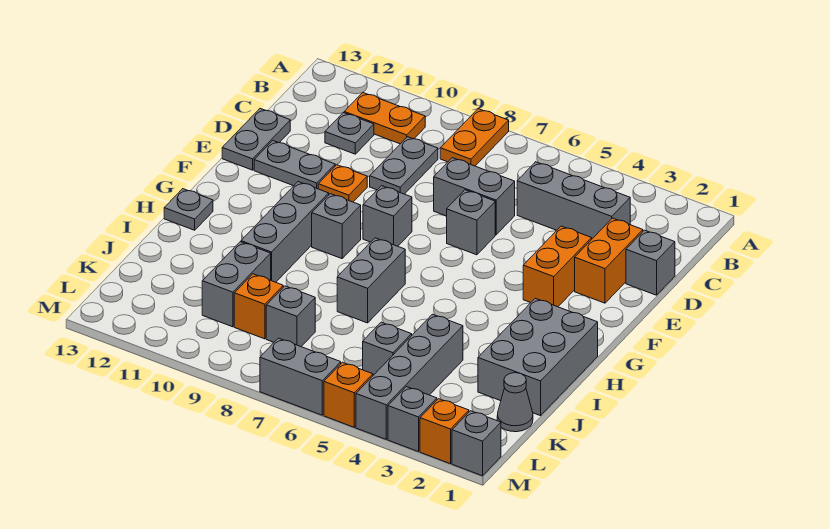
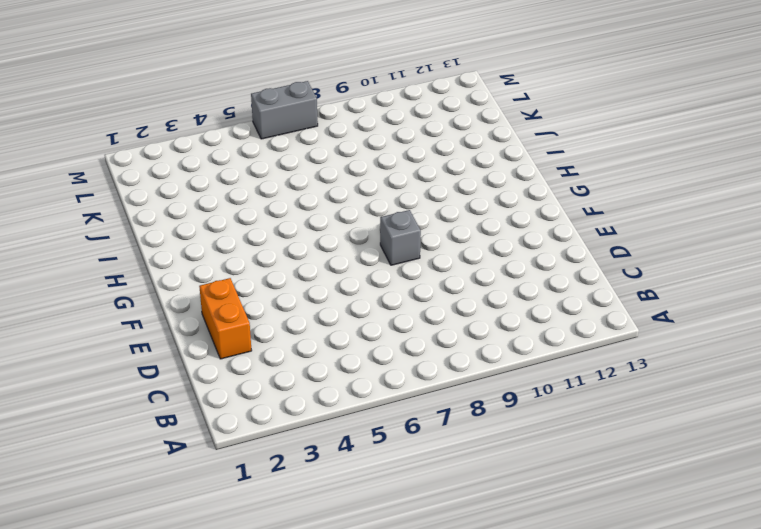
none -> orange plate A8:B8 level 1
none -> orange plate B10:B11 level 1
none -> grey brick C3:C5 level 1
none -> grey plate C9:D9 level 1

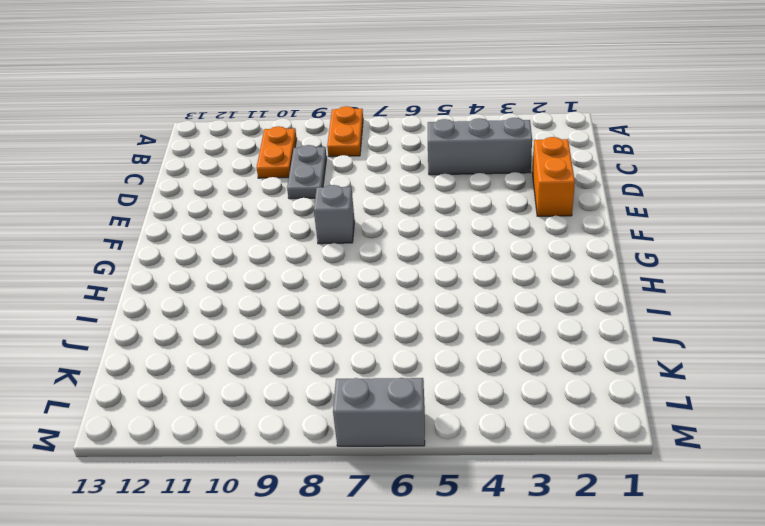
orange plate B10:C10 level 1 -> orange plate B10:B11 level 1
none -> grey plate C11 level 1
none -> grey brick D1 level 1
none -> grey brick D6:D7 level 1
none -> grey plate D13:E13 level 1

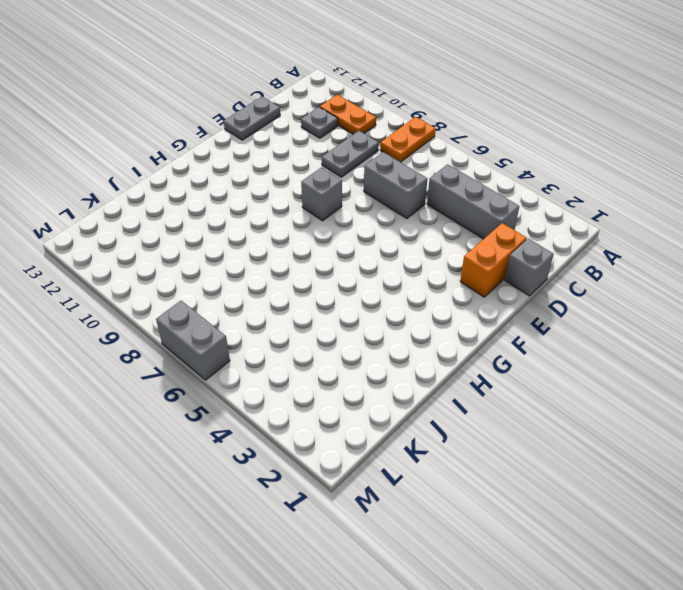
none -> orange brick E3:F3 level 1
none -> grey brick E6 level 1
none -> orange plate E10 level 1
none -> grey plate E11:E12 level 1

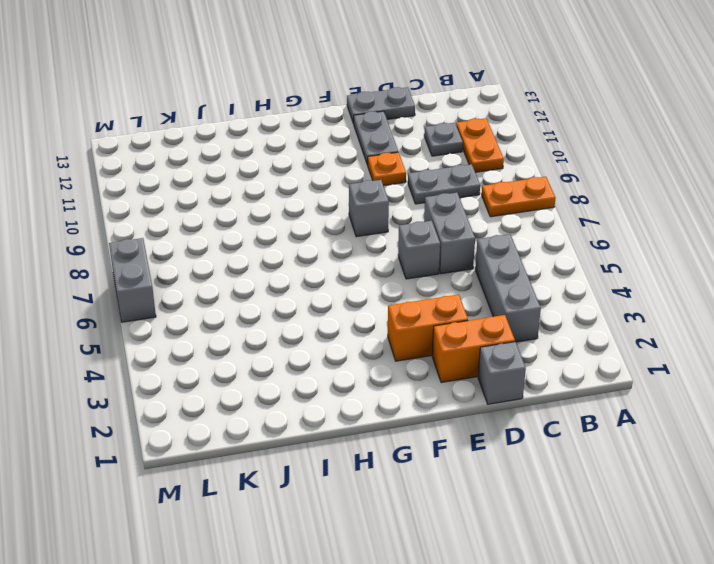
none -> grey brick G9 level 1
none -> grey brick G10:I10 level 1
none -> grey brick H1:J2 level 1
none -> grey brick H7:I7 level 1

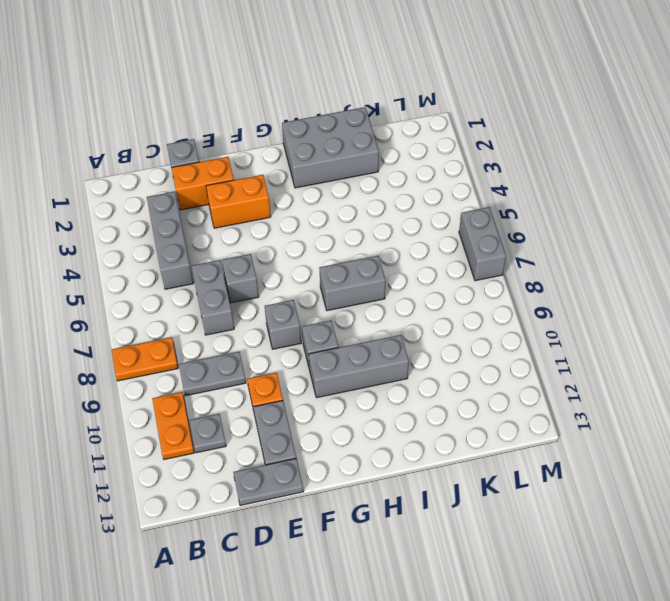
none -> grey plate H13 level 1
none -> grey brick J4:M4 level 1
none -> grey brick J10:K10 level 1
none -> grey cone K1 level 1

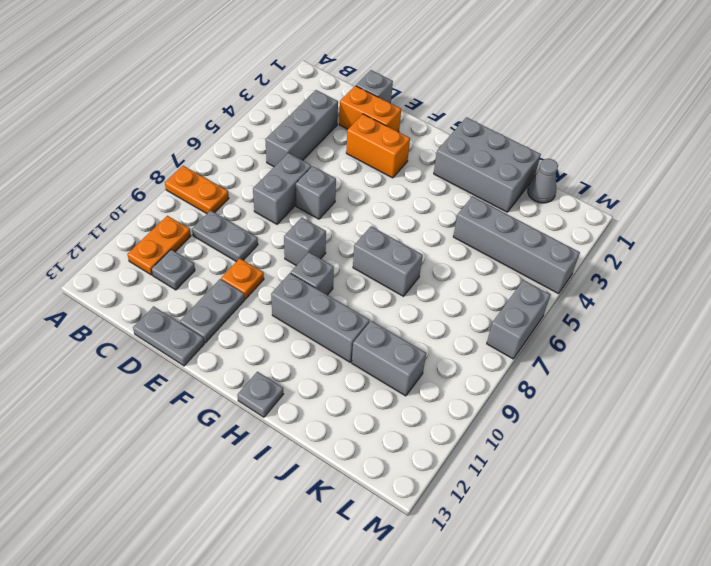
none -> grey brick K5 level 1
none -> grey brick K8 level 1
none -> orange brick K9 level 1
none -> grey brick M1 level 1

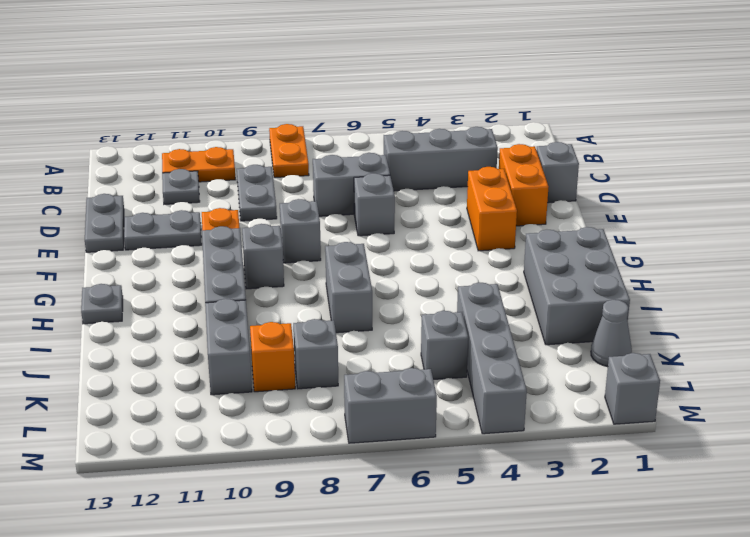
none -> orange brick M2 level 1
none -> grey brick M3 level 1
none -> orange brick M5 level 1

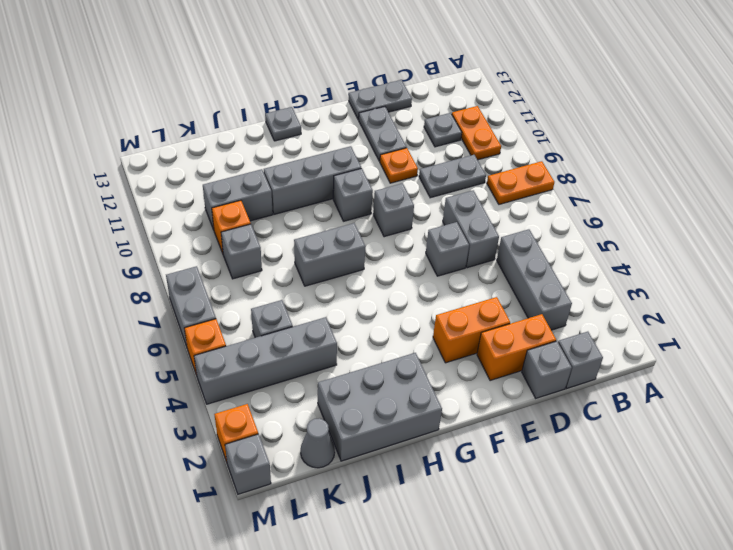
grey brick C1 level 1 -> grey brick M3 level 1

